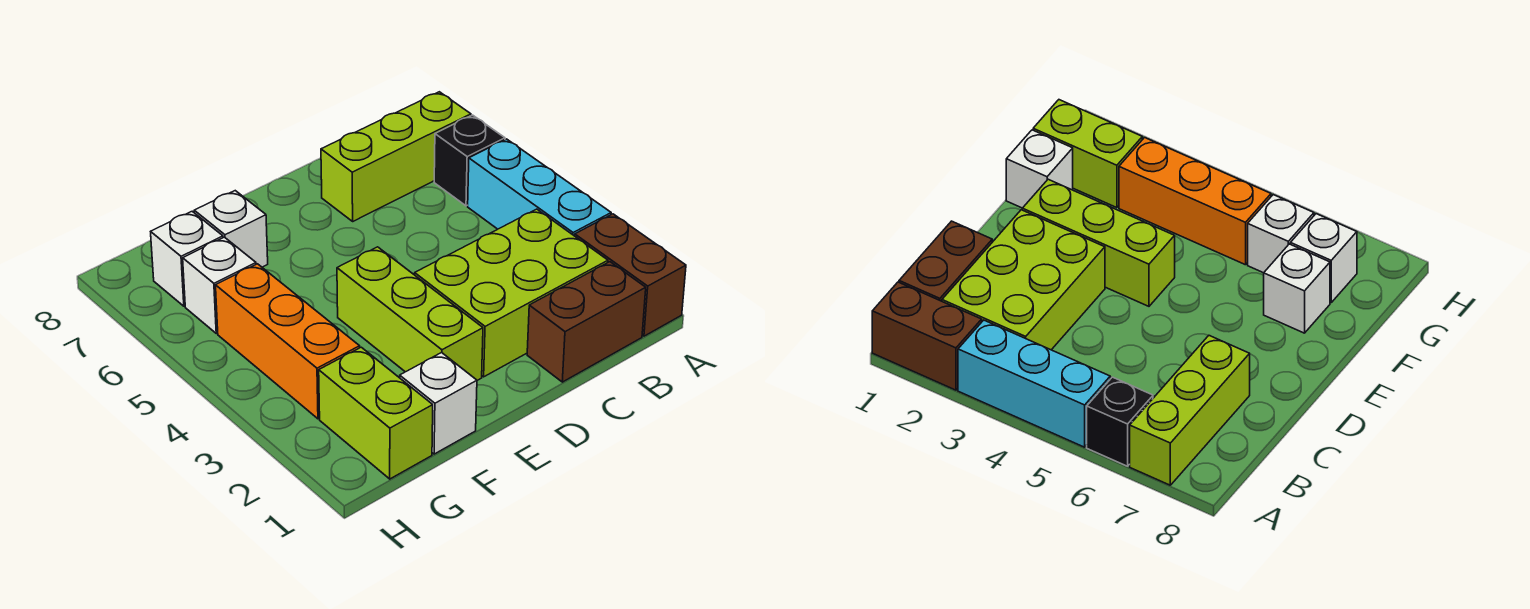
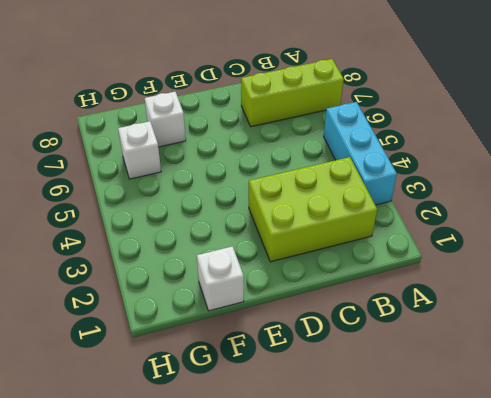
none -> brown brick A1:A2 level 1
none -> black brick A6 level 1
none -> brown brick B1:C1 level 1

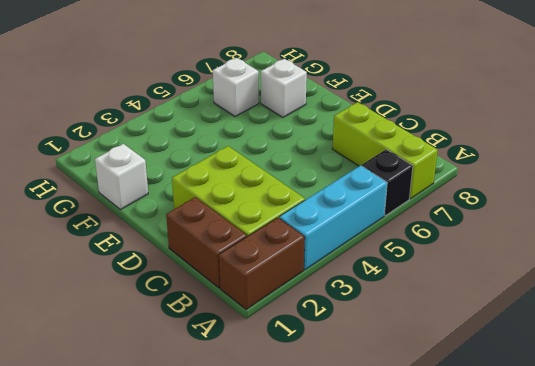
none -> lime brick E2:E4 level 1
none -> lime brick G1:G2 level 1
none -> orange brick G3:G5 level 1

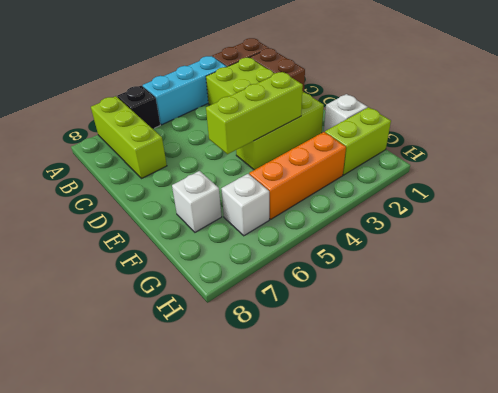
lime brick E3:E5 level 2 -> none
none -> white brick G7 level 1

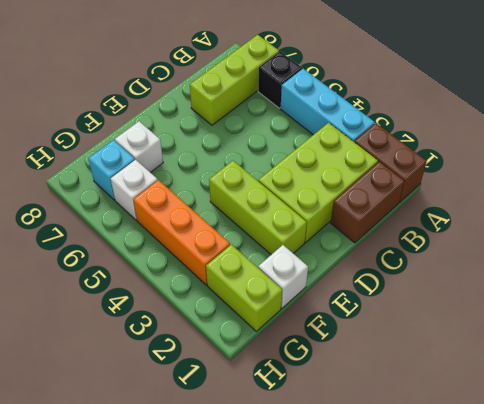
cyan brick G7 level 1 -> white brick G7 level 1

